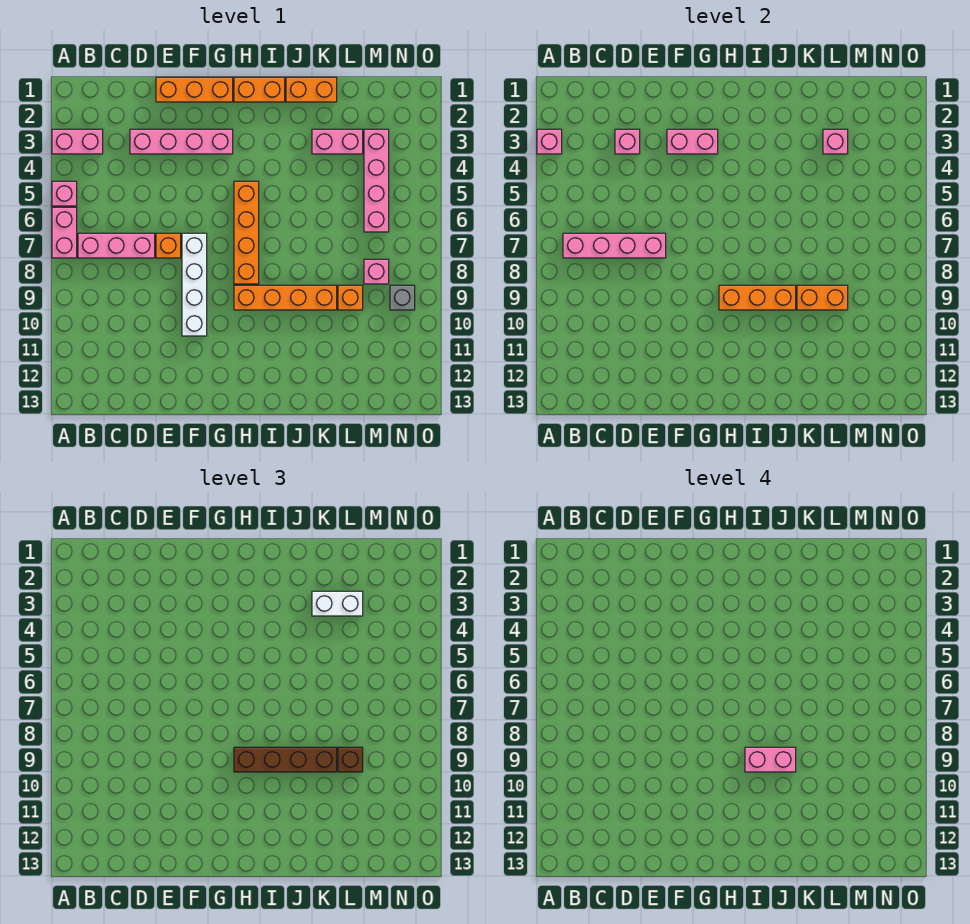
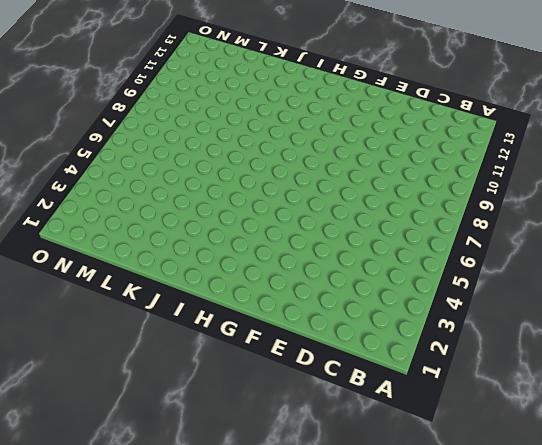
none -> pink brick A3:B3 level 1
none -> pink brick A5 level 1
none -> pink brick A6:A7 level 1

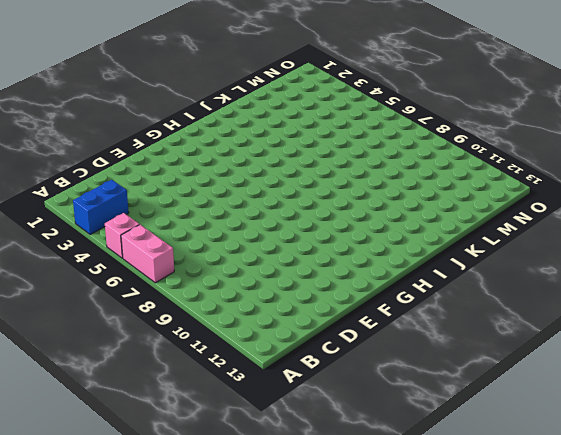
blue brick A3:B3 level 1 -> pink brick A3:B3 level 1
none -> pink brick B7:D7 level 1
none -> pink brick D3:G3 level 1
none -> orange brick E1:G1 level 1

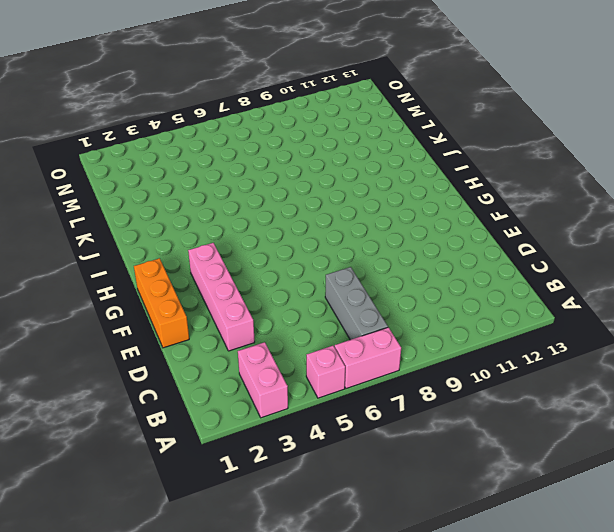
grey brick B7:D7 level 1 -> pink brick B7:D7 level 1
none -> orange brick E7 level 1
none -> white brick F7:F10 level 1
none -> orange brick H1:I1 level 1

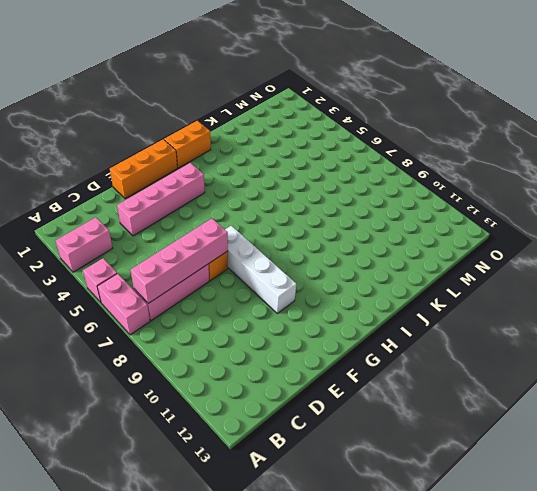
none -> orange brick H5:H8 level 1
none -> orange brick H9:K9 level 1
none -> orange brick J1:K1 level 1

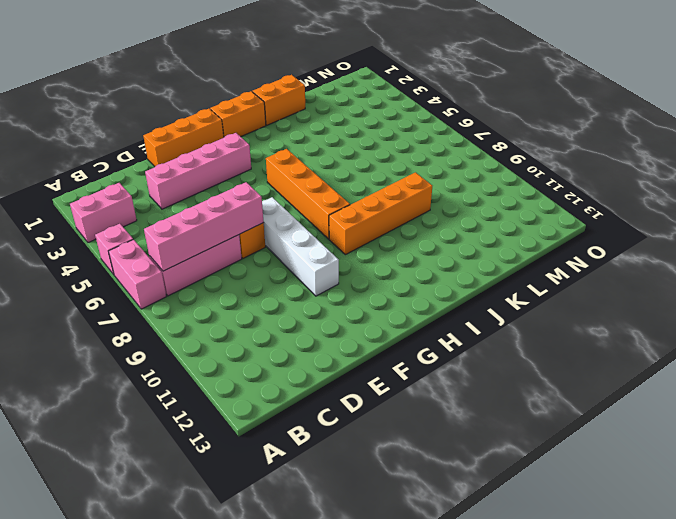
none -> pink brick K3:L3 level 1
none -> orange brick L9 level 1
none -> pink brick M3:M6 level 1

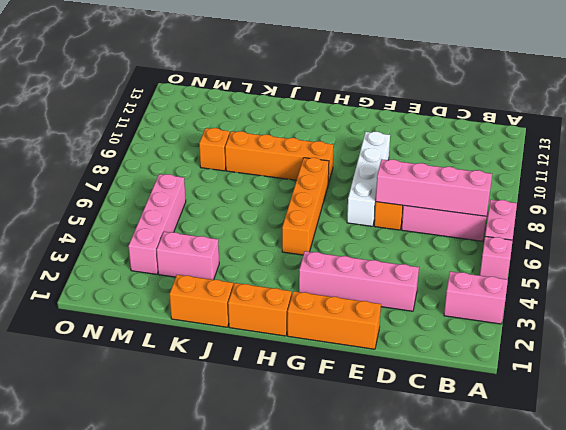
none -> pink brick M8 level 1
none -> grey brick N9 level 1
none -> pink brick A3 level 2

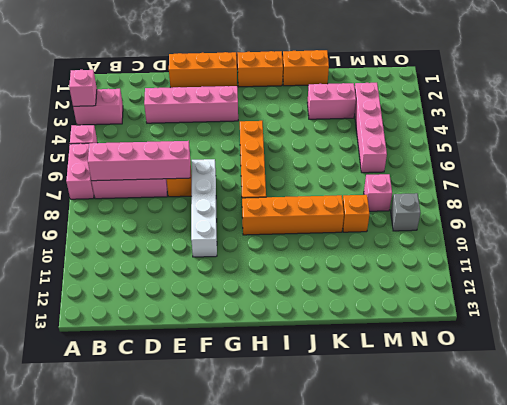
none -> pink brick D3 level 2
none -> pink brick F3:G3 level 2
none -> orange brick H9:J9 level 2

